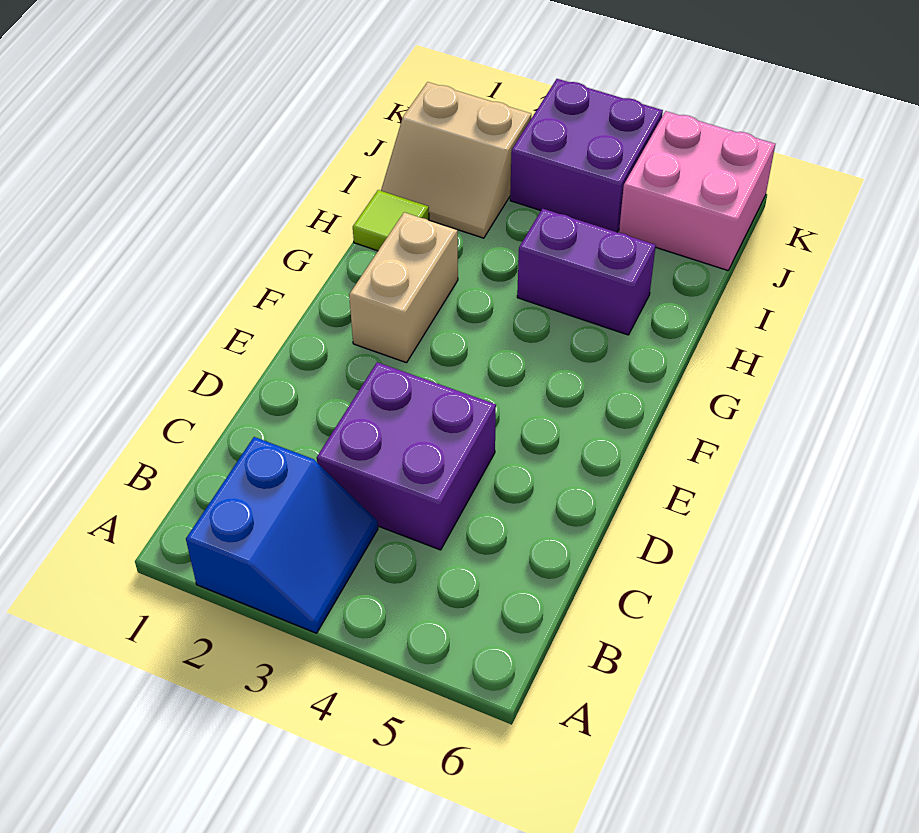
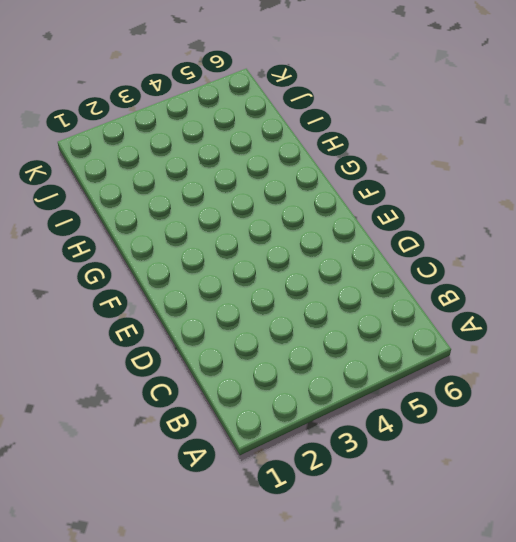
none -> blue slope A2:B3 level 1 top 2
none -> purple brick C3:D4 level 1

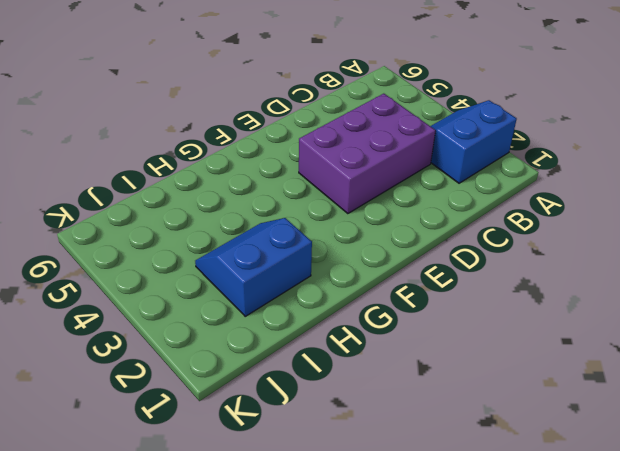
purple brick C3:E4 level 1 -> purple brick C3:D4 level 1
blue slope H2:I3 level 1 top 2 -> tan slope I1:J2 level 1 top J
none -> tan brick F2:G2 level 1
none -> lime tile H1 level 1

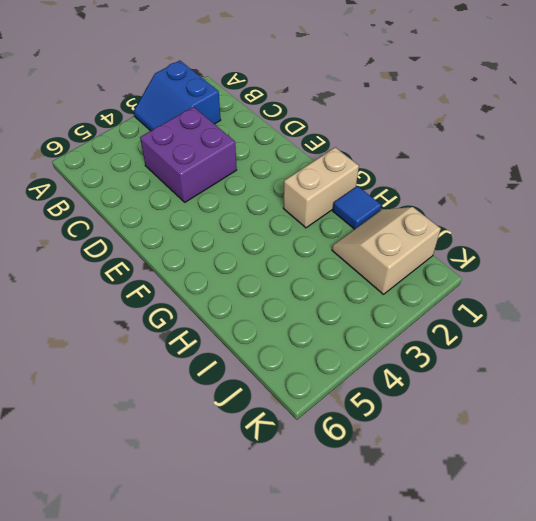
tan brick G1:G2 level 1 -> tan brick F2:G2 level 1
blue tile H1 level 1 -> lime tile H1 level 1
none -> purple brick H4:H5 level 1
none -> purple brick J3:K4 level 1

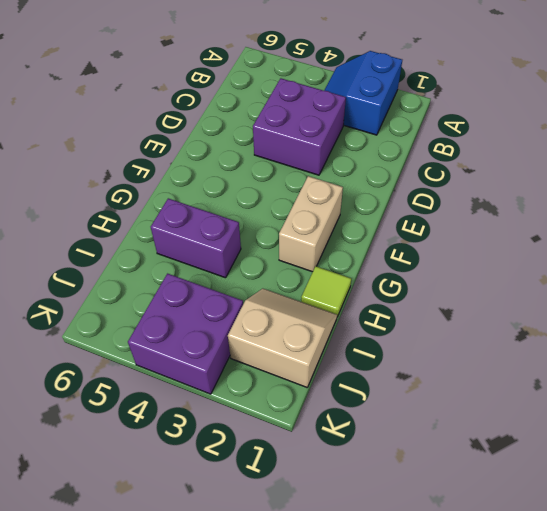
none -> pink brick J5:K6 level 1

